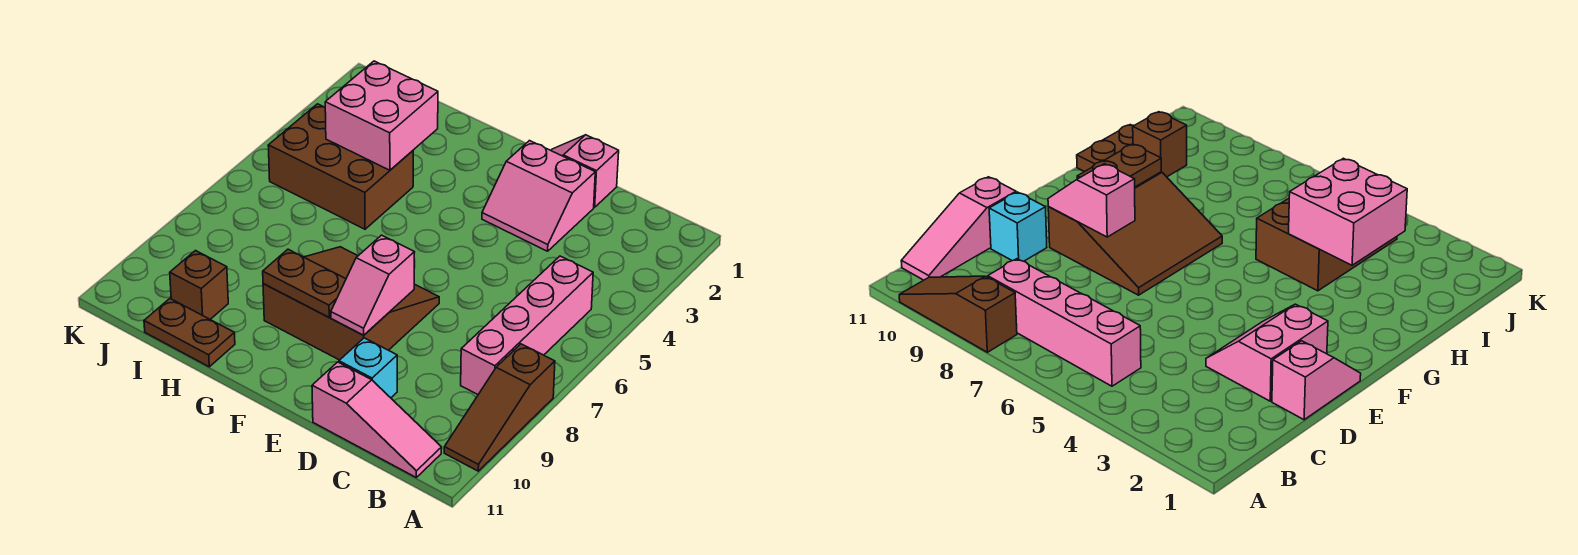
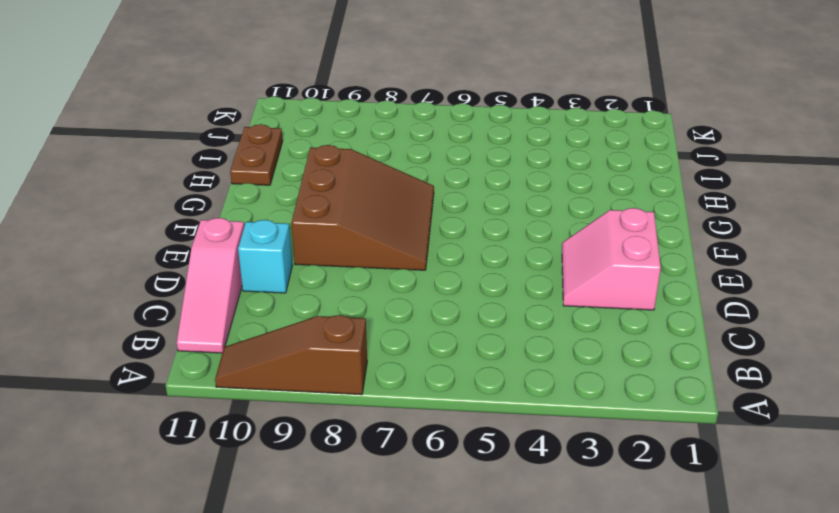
none -> pink brick B5:B8 level 1
none -> pink slope D1:E1 level 1 top D
none -> brown brick H4:J5 level 1

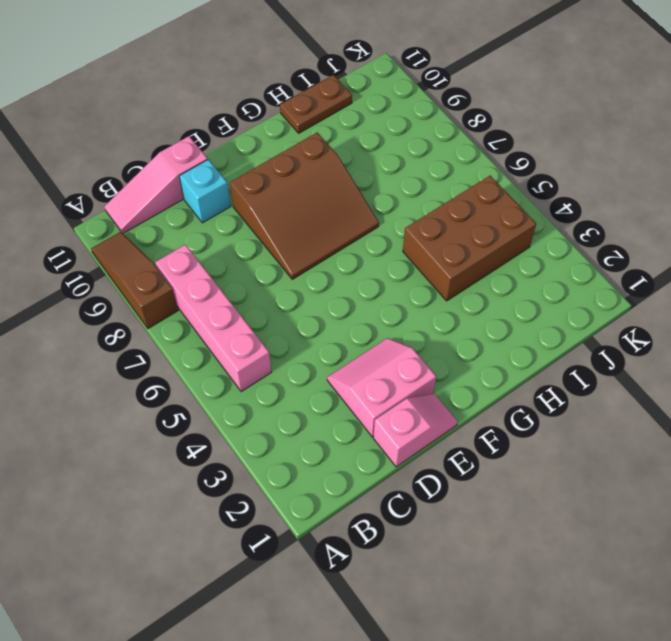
none -> brown brick I10 level 1
none -> pink slope E8:E9 level 2 top 8
none -> brown plate F9:G9 level 2

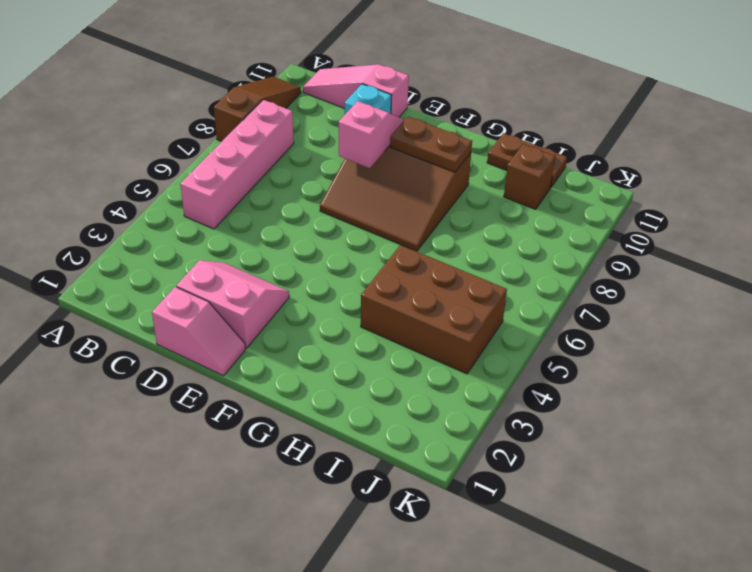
none -> pink brick H3:I4 level 2

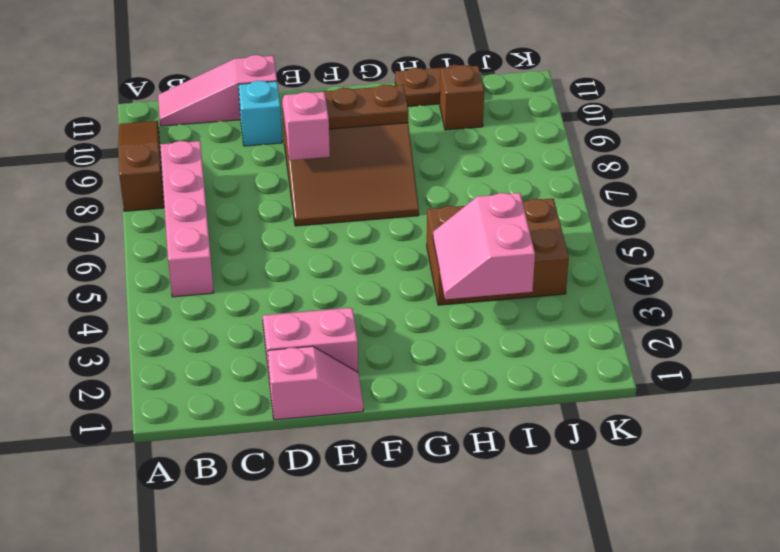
pink slope H3:I4 level 2 top I -> pink brick H3:I4 level 2

